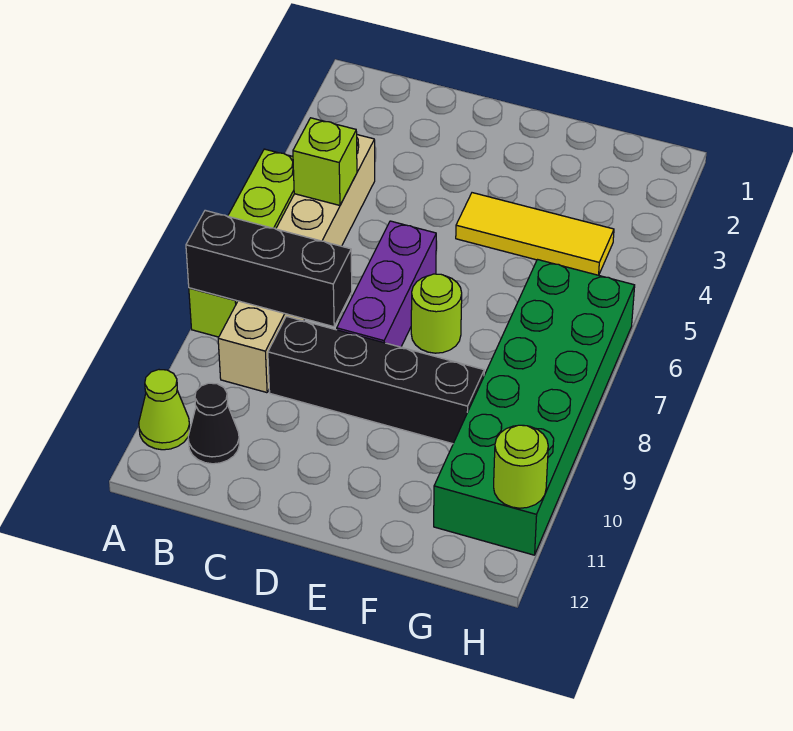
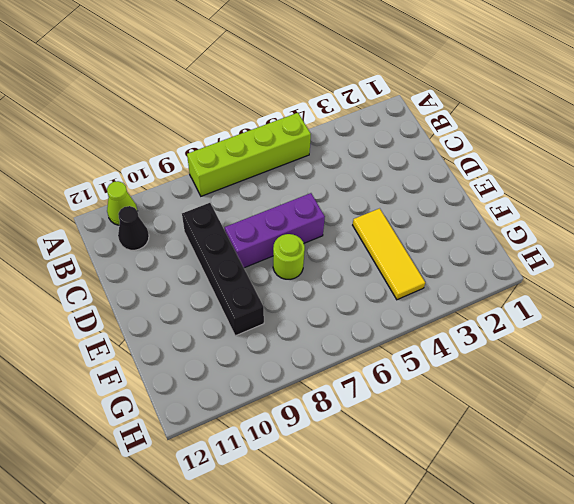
none -> tan brick B4:B9 level 1
none -> green brick G6:H11 level 1
none -> black brick A8:C8 level 2

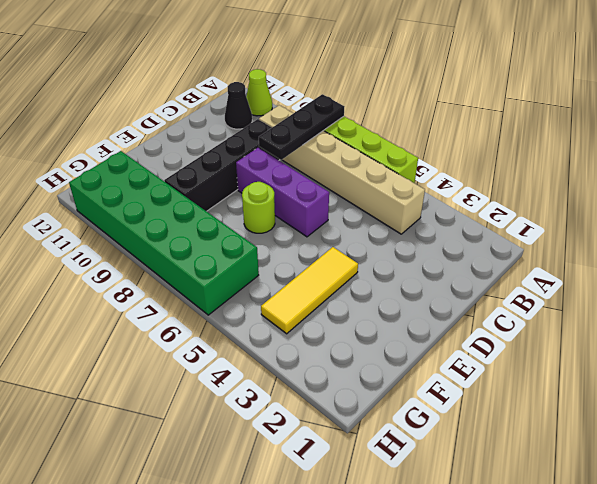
black plate A8:C8 level 2 -> black brick A8:C8 level 2
none -> lime brick B5 level 2
none -> lime round brick H11 level 2

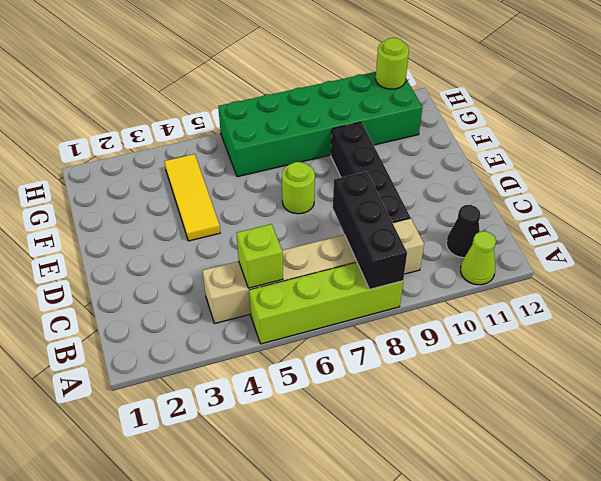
none -> purple brick D6:D8 level 1

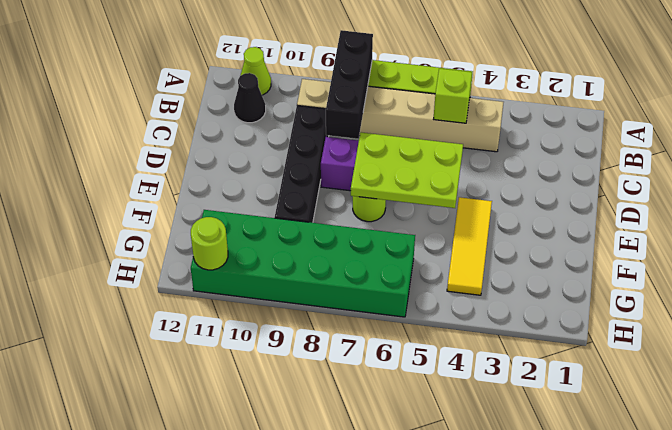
lime plate D5:E7 level 2 -> none

